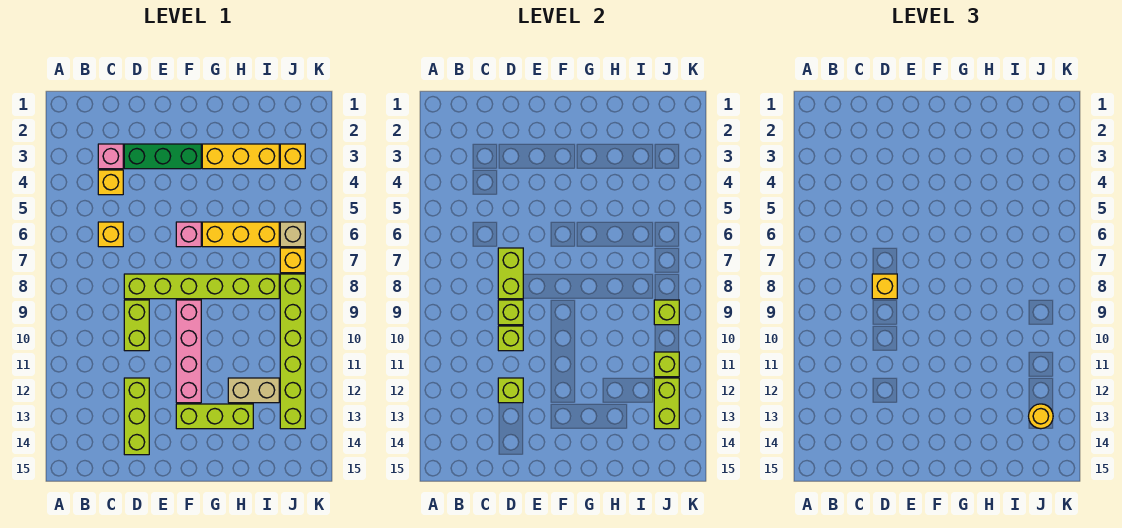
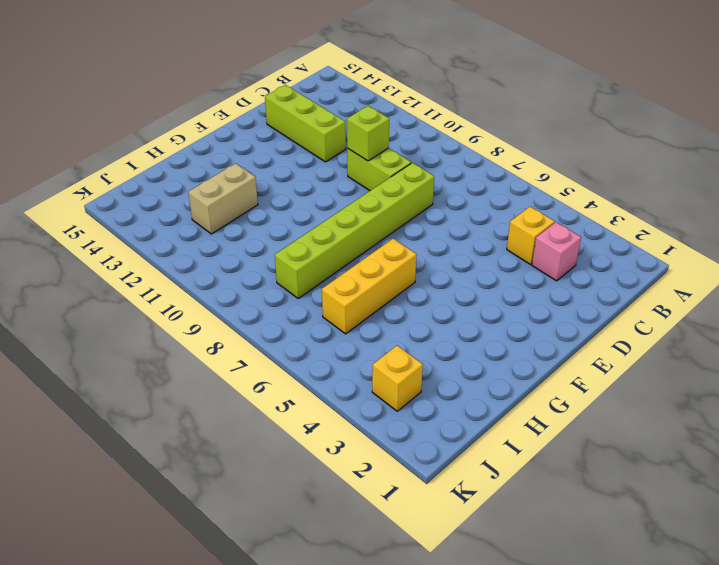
none -> yellow brick C6 level 1
none -> green brick D3:F3 level 1
none -> pink brick F6 level 1

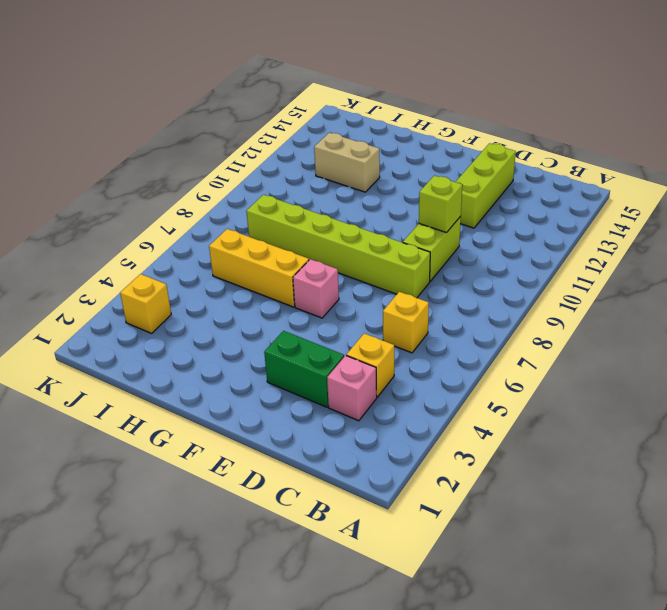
green brick D3:E3 level 1 -> green brick D3:F3 level 1
none -> pink brick F9:F12 level 1
none -> lime brick F13:H13 level 1
none -> yellow brick G3:I3 level 1

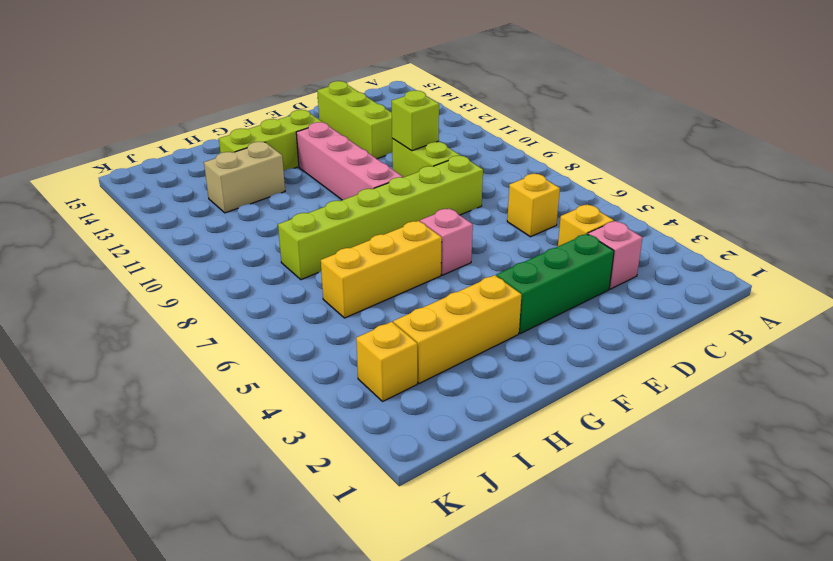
none -> tan brick J6 level 1
none -> yellow brick J7 level 1
none -> lime brick J8:J13 level 1

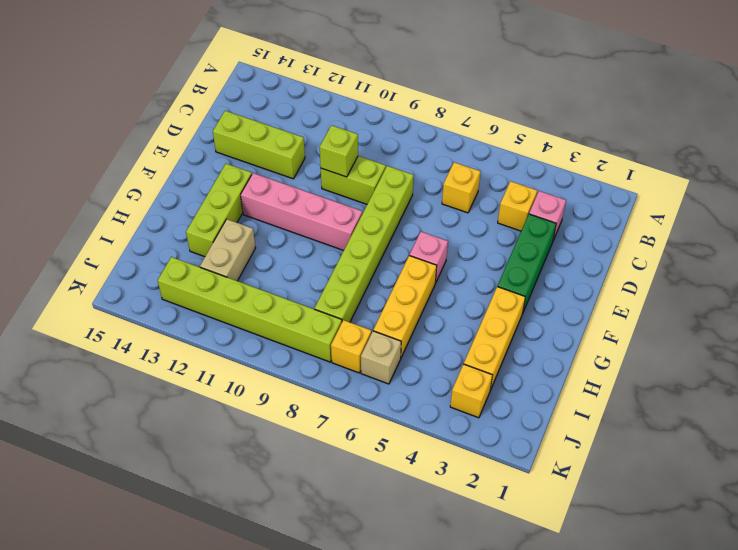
none -> lime brick D7:D8 level 2
none -> lime brick D9 level 2
none -> lime brick D12 level 2

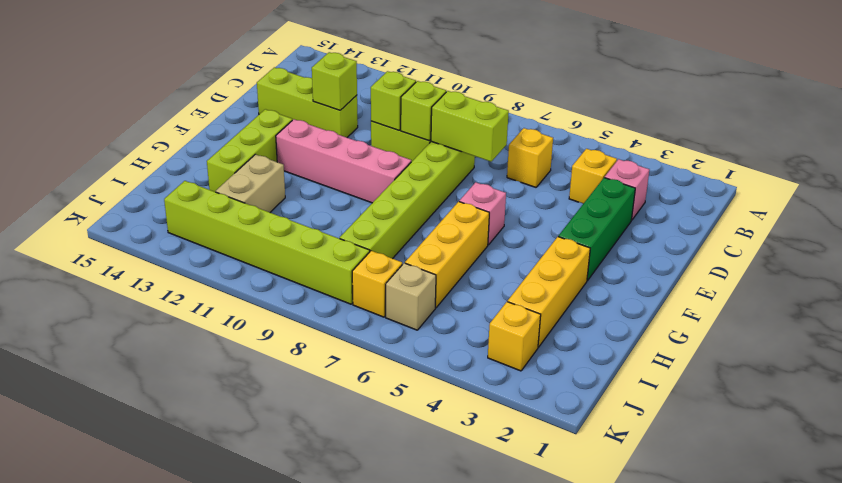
none -> lime brick J9 level 2
none -> lime brick J11 level 2
none -> lime brick J12:J13 level 2

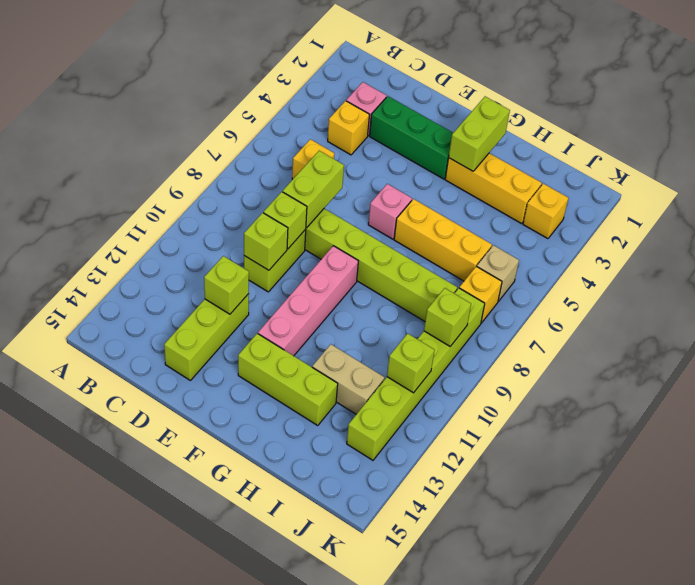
lime brick G2:G3 level 2 -> lime brick J12:J13 level 2
none -> yellow brick D8 level 3
none -> yellow round brick J13 level 3

